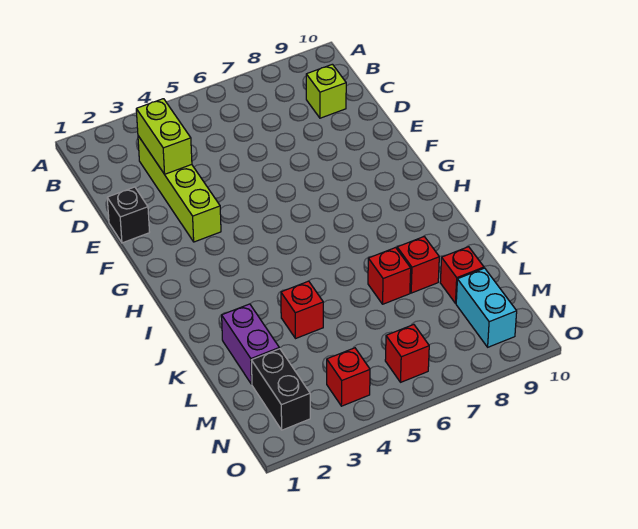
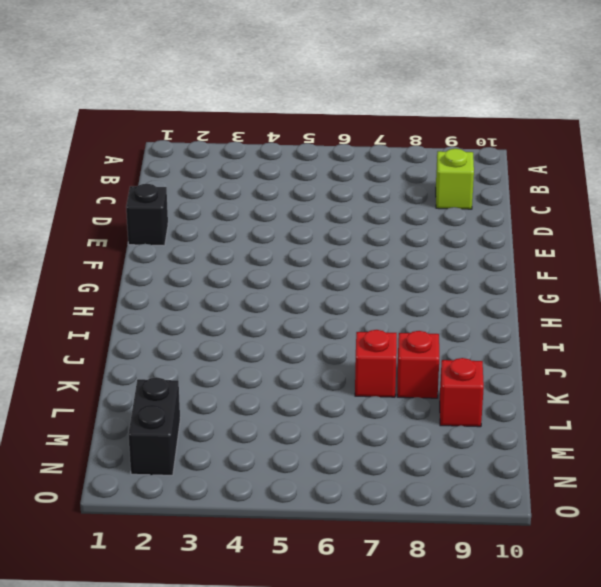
none -> lime brick C3:F3 level 1
none -> purple brick K2:L2 level 1
none -> red brick K4 level 1

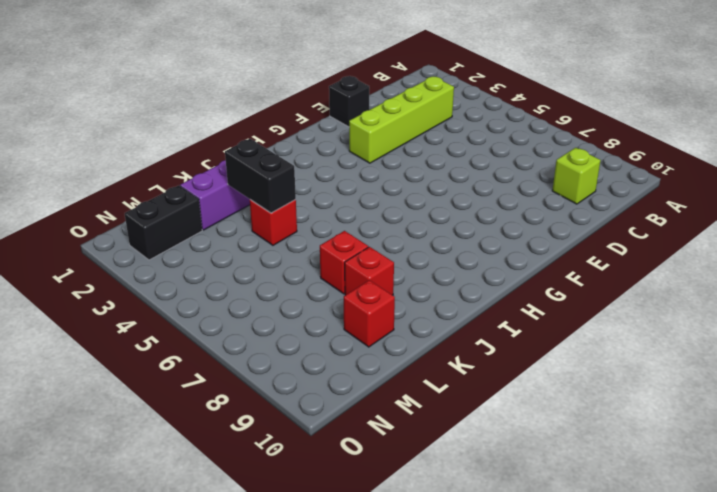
black brick K3:K4 level 2 -> none
none -> cyan brick M9:N9 level 1
none -> red brick N4 level 1
none -> red brick N6 level 1

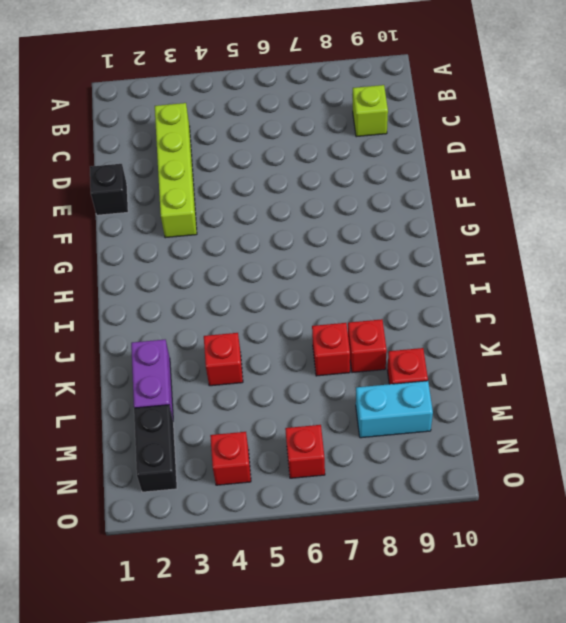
cyan brick M8:M9 level 1 -> cyan brick M9:N9 level 1
none -> lime brick C3:D3 level 2

